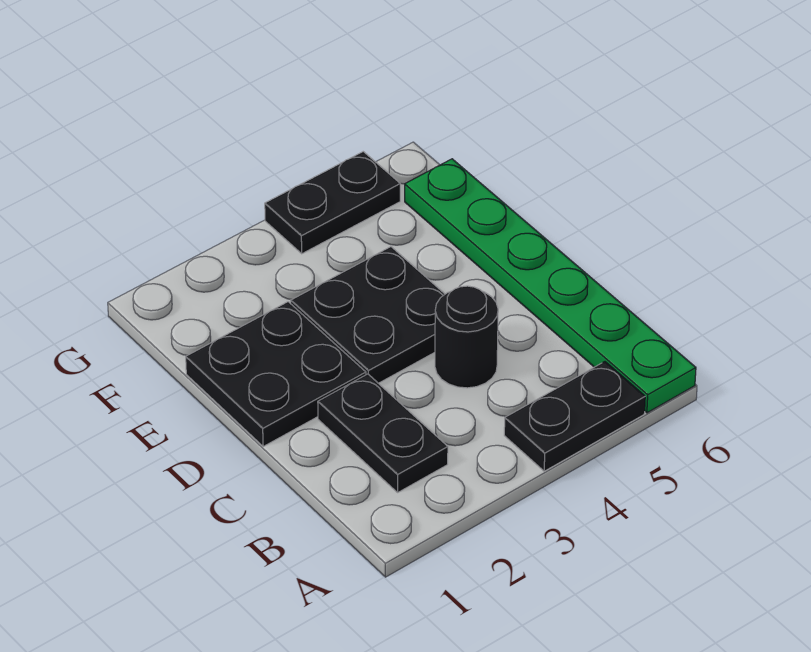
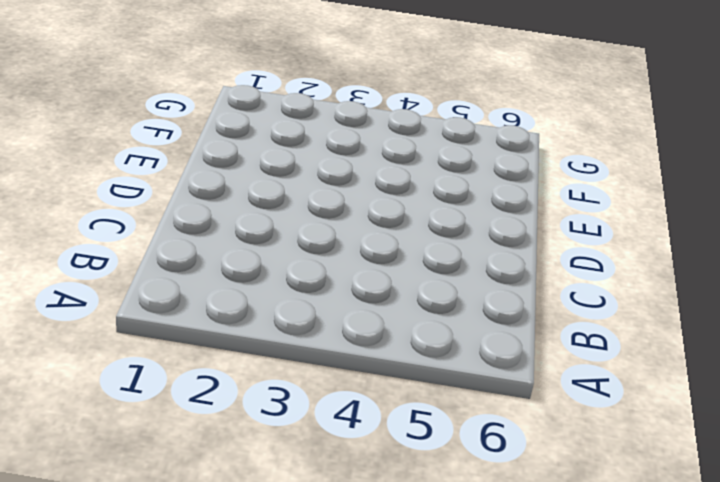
none -> black plate A4:A5 level 1
none -> green plate A6:F6 level 1

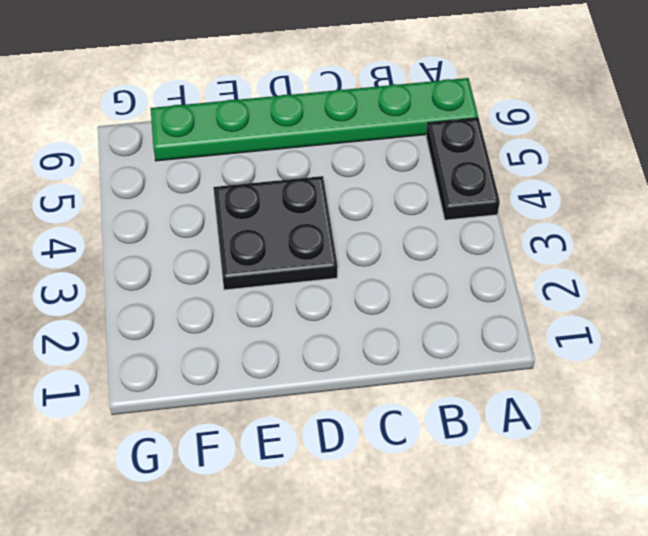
none -> black plate B2:C2 level 1
none -> black round brick C4 level 1

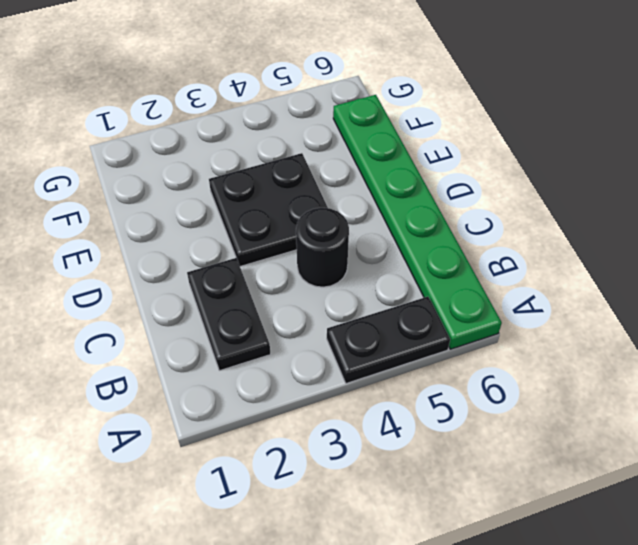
none -> black plate D1:E2 level 1
none -> black plate G4:G5 level 1

